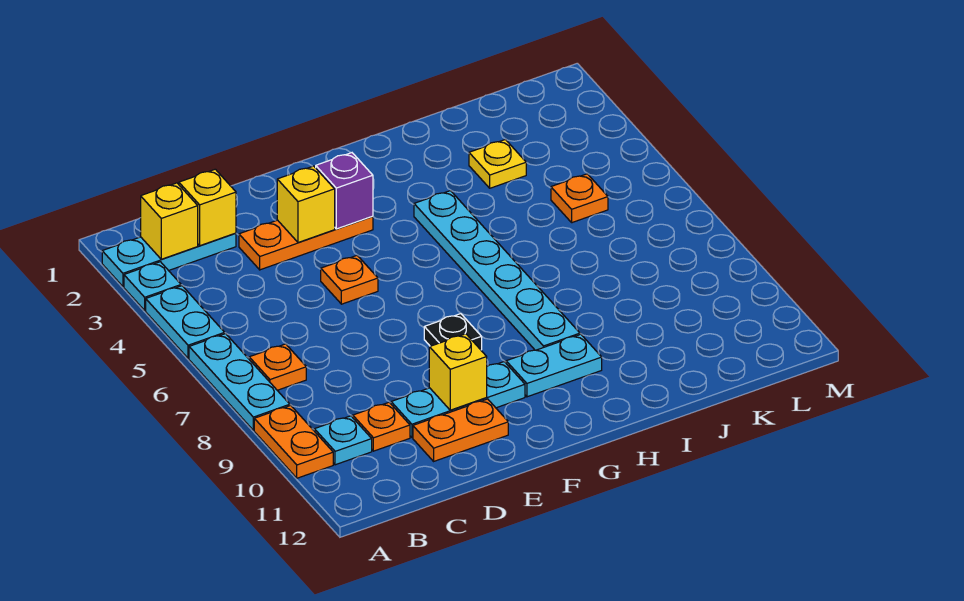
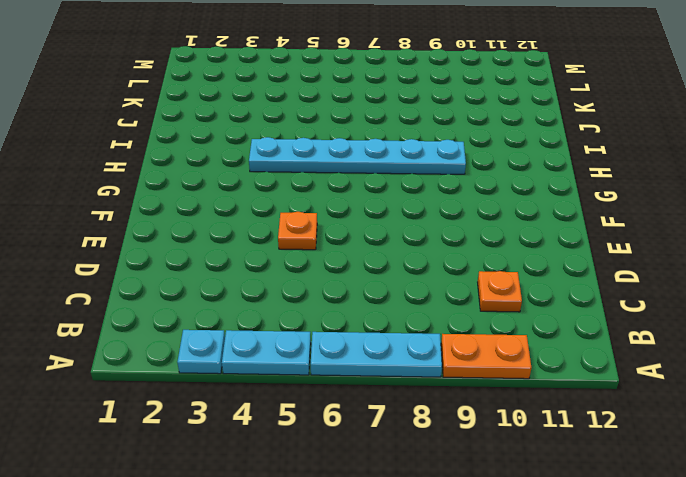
none -> cyan plate A2:C2 level 1
none -> orange plate B7 level 1
none -> cyan plate B10 level 1

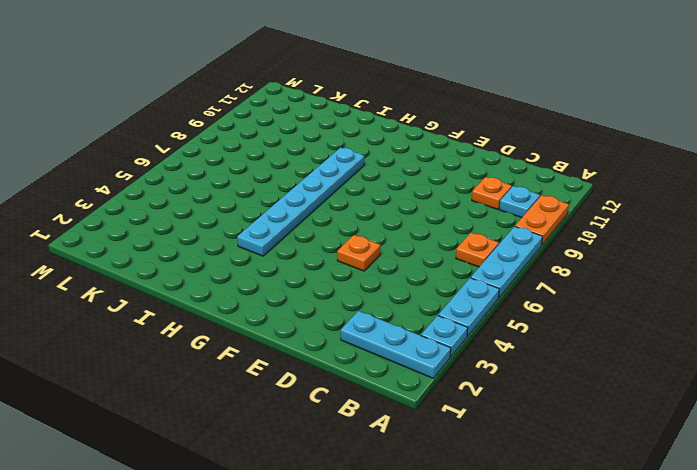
none -> orange plate D3:F3 level 1
none -> cyan plate D10:F10 level 1
none -> orange plate D11:E11 level 1

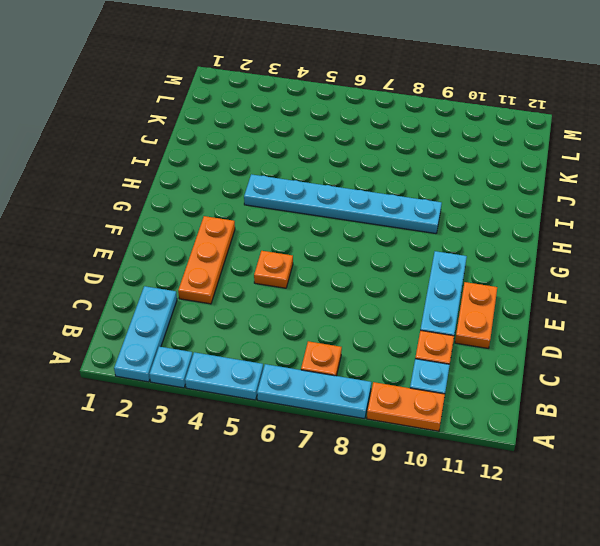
none -> black plate F8 level 1
none -> cyan plate G10:H10 level 1
none -> yellow plate J3 level 1

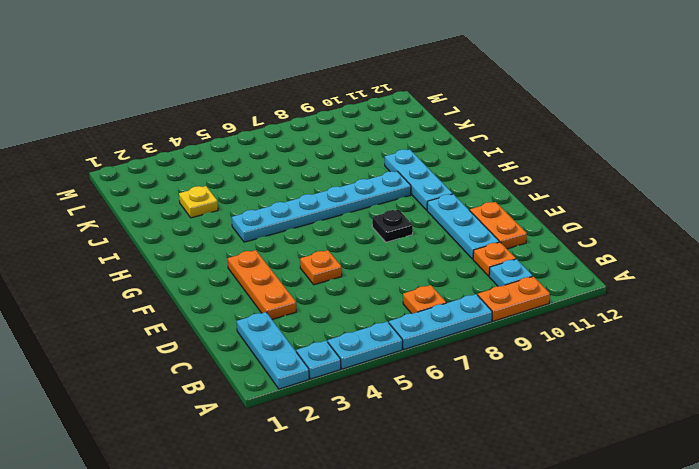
cyan plate G10:I10 level 1 -> cyan plate G10:H10 level 1
none -> orange plate K5 level 1
none -> yellow brick B2 level 2
none -> yellow brick C2 level 2

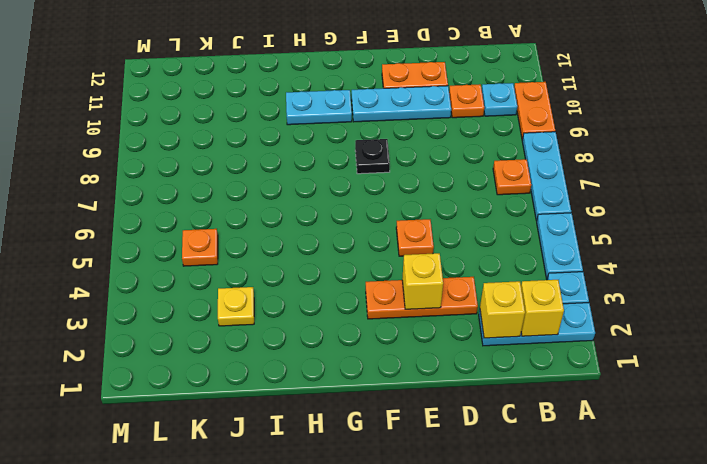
none -> cyan plate H4:H9 level 1
none -> yellow brick E10 level 2
none -> purple brick F3 level 2

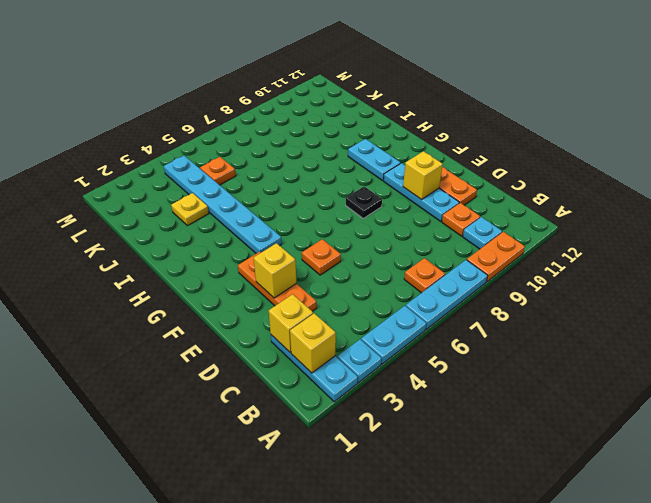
cyan plate G4:L4 level 1 -> cyan plate H4:H9 level 1
none -> purple brick F3 level 2

